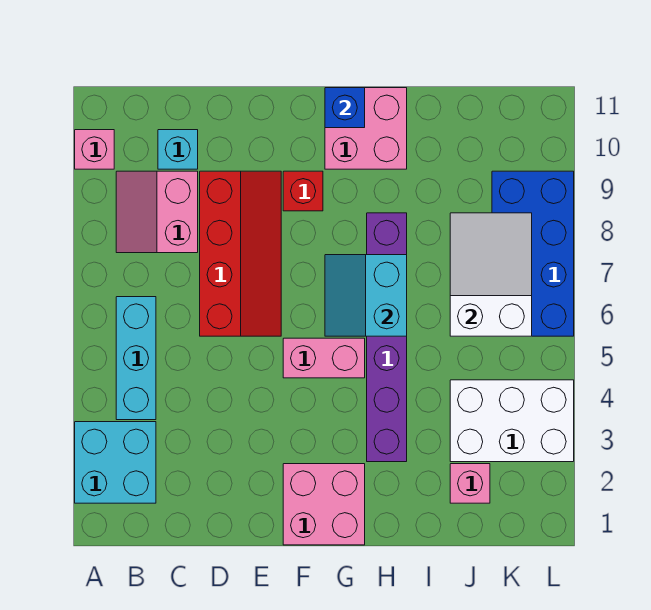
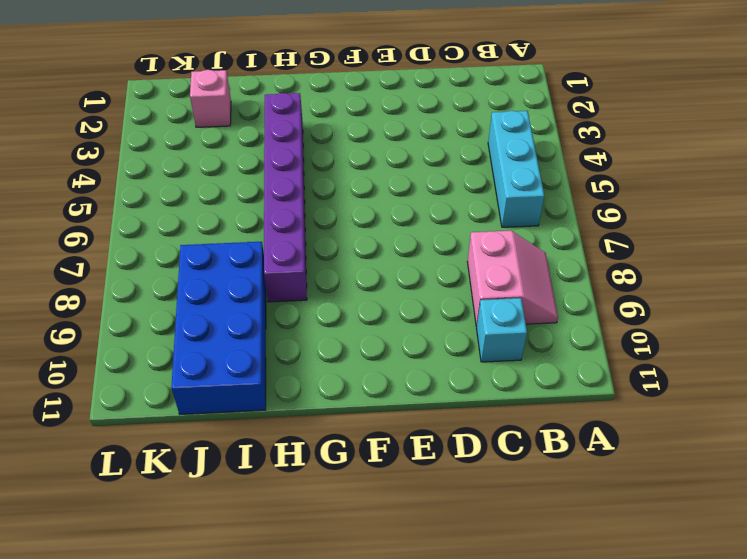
blue brick I8:J11 level 1 -> blue brick K6:L9 level 1
none -> cyan brick A2:B3 level 1
none -> pink brick A10 level 1
none -> red slope D6:E9 level 1 top D

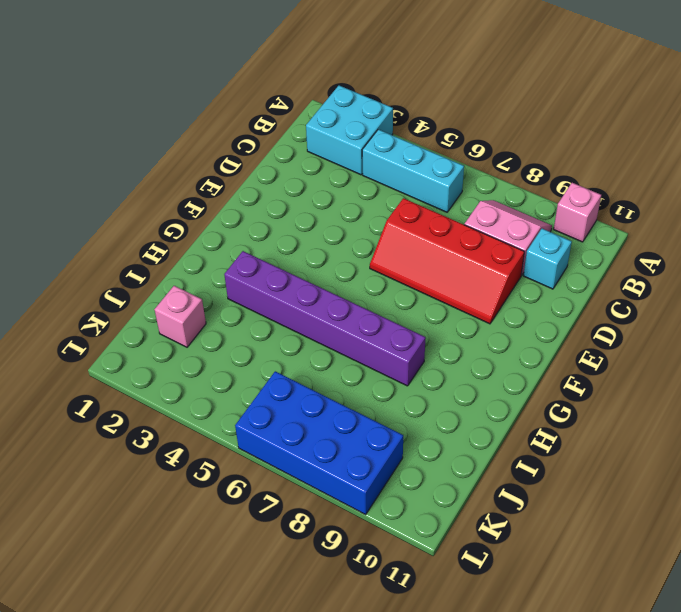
none -> pink brick F1:G2 level 1
none -> pink brick F5:G5 level 1
none -> red brick F9 level 1

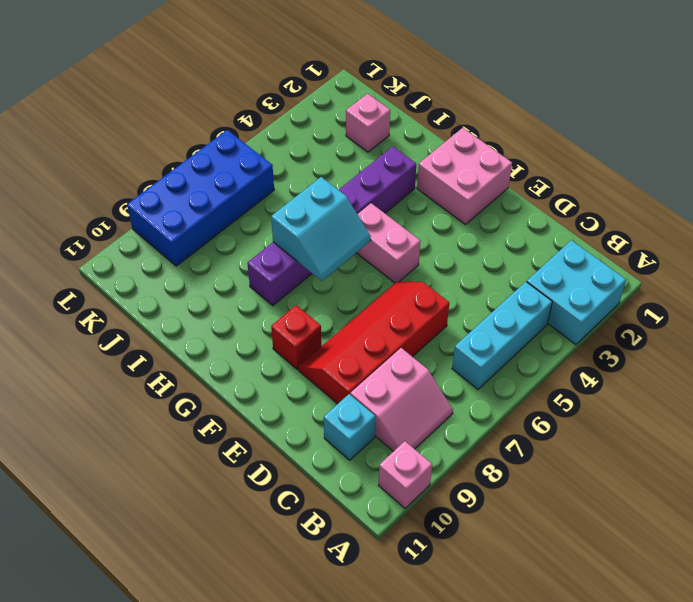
none -> pink brick G10:H11 level 1
none -> white brick J3:L4 level 1
none -> blue brick G11 level 2

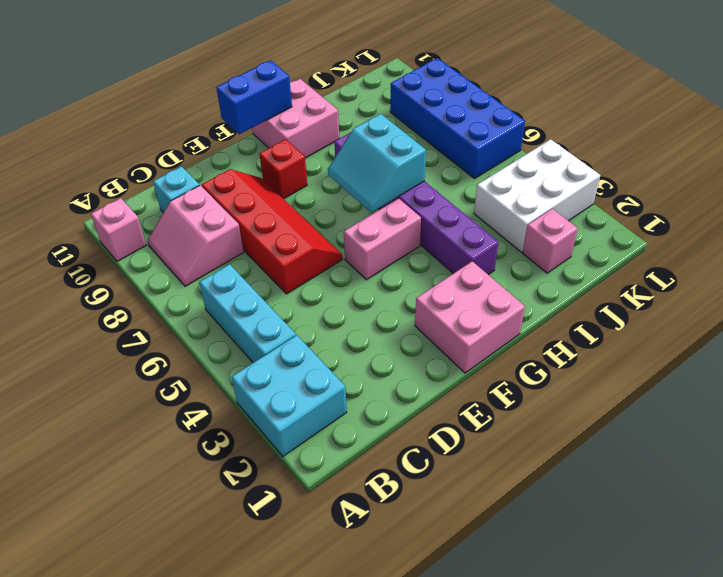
blue brick F11:G11 level 2 -> blue brick G11 level 2
none -> white slope J6:K8 level 2 top 6

